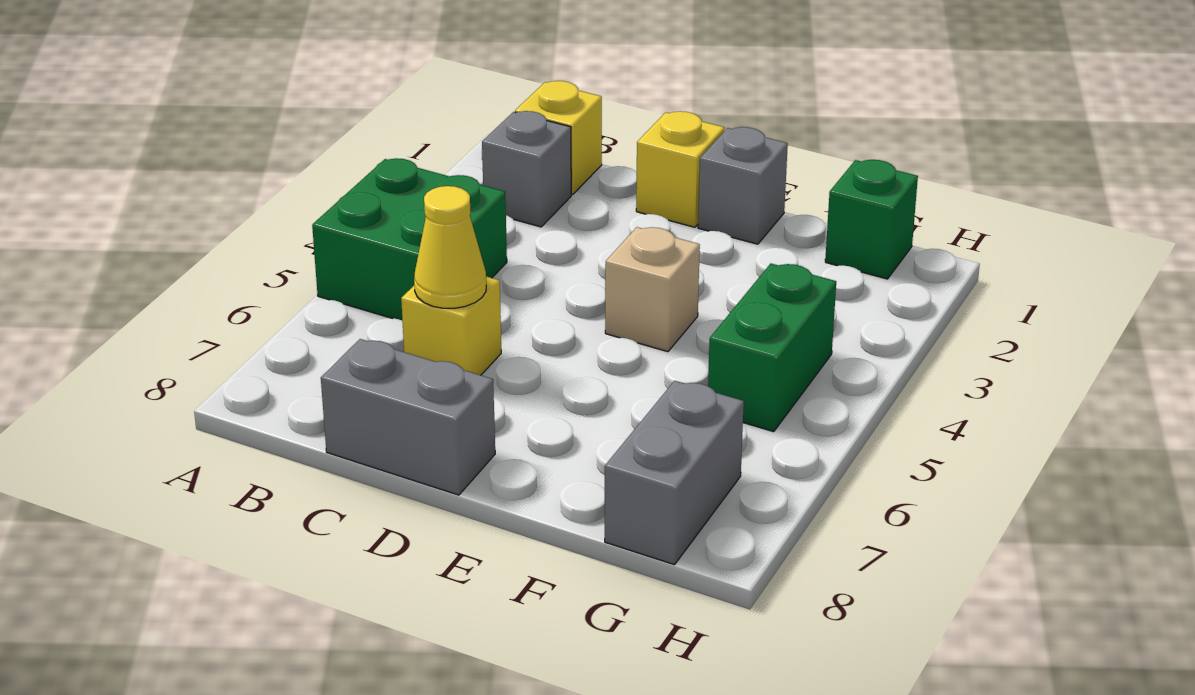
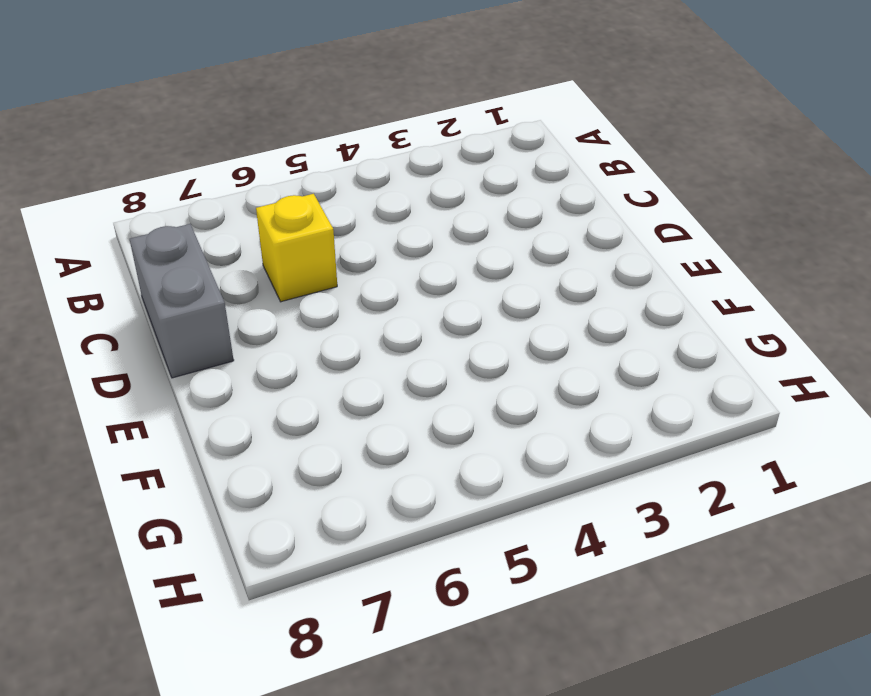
none -> green brick A4:B5 level 1
none -> yellow brick B1 level 1
none -> grey brick B2 level 1

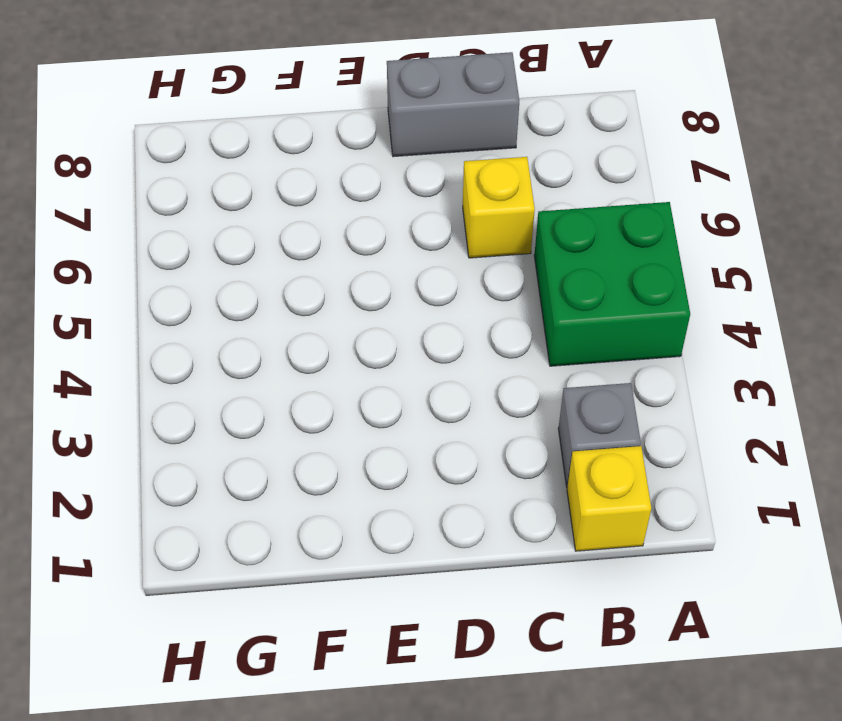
none -> yellow brick D1 level 1
none -> grey brick E1 level 1
none -> tan brick E4 level 1

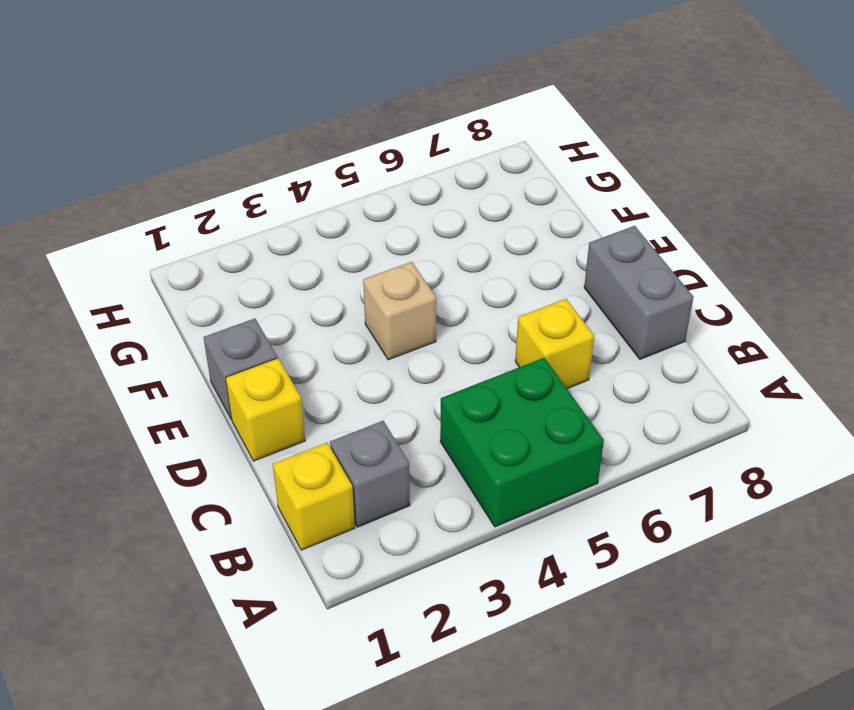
none -> green brick G1 level 1
none -> green brick G4:G5 level 1
none -> grey brick G7:G8 level 1

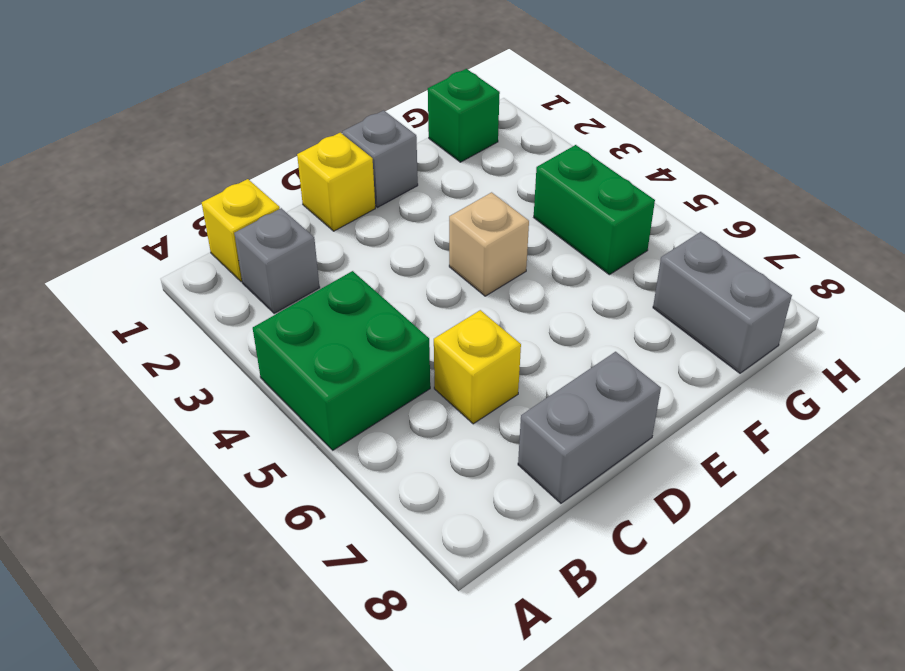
none -> yellow cone C6 level 2

